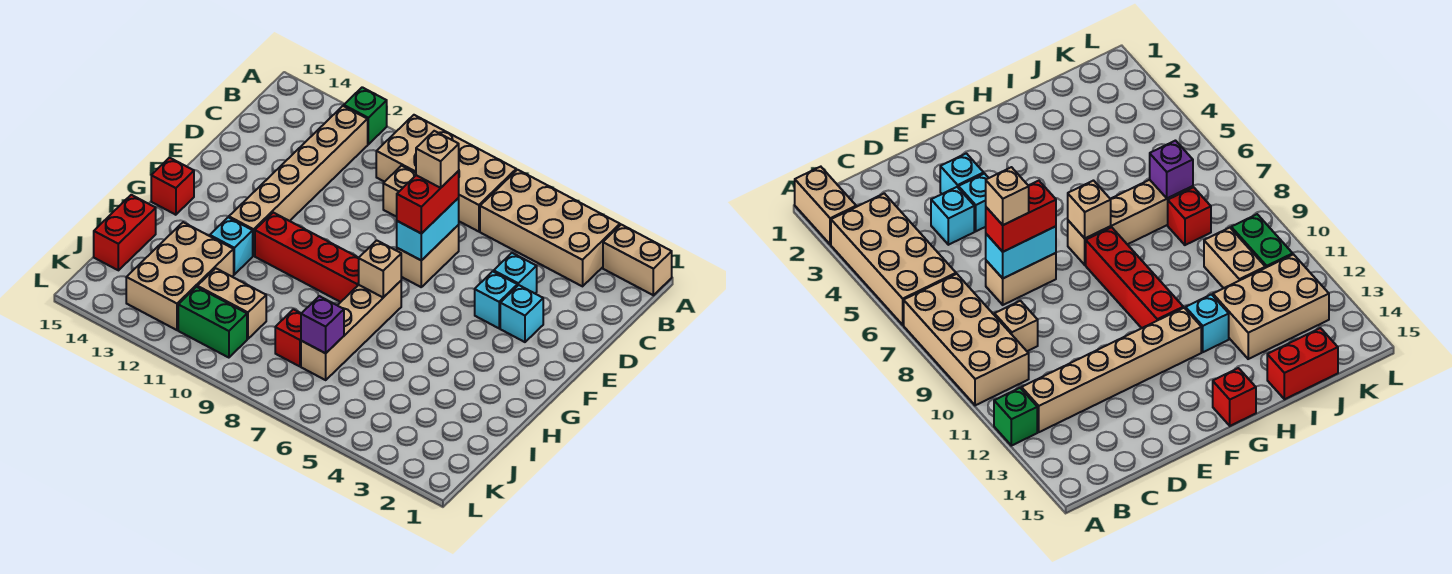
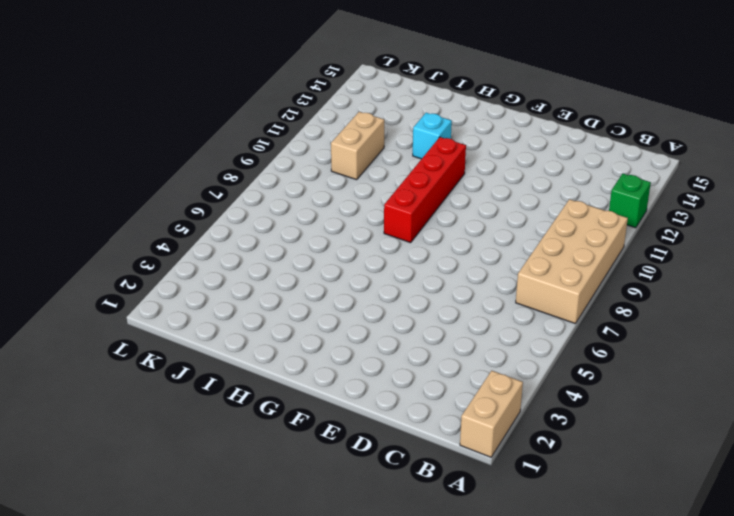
none -> tan brick A3:B6 level 1
none -> tan brick B12:G12 level 1
none -> tan brick C9 level 1

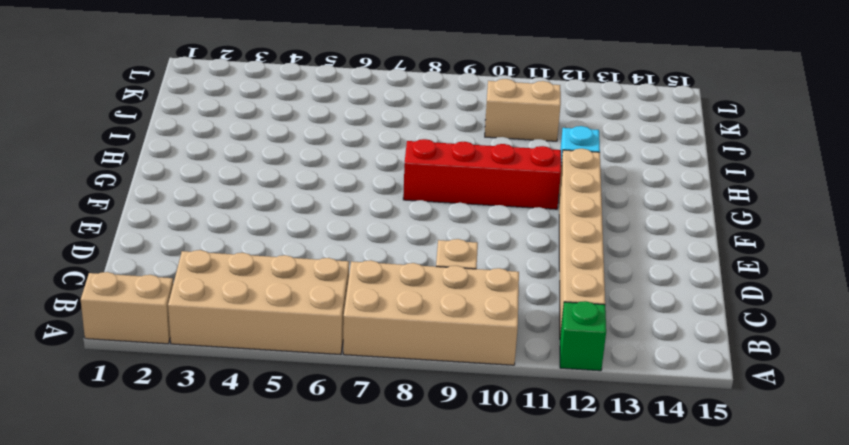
none -> cyan brick D4 level 1
none -> tan brick D7:E7 level 1
none -> cyan brick E3 level 1

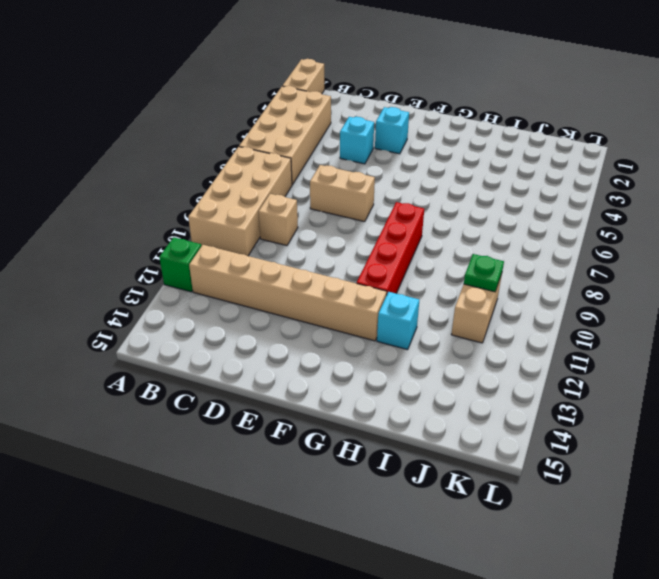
green plate J10 level 2 -> none
none -> cyan brick E4 level 1
none -> tan brick G7:J7 level 1
none -> red brick G15 level 1

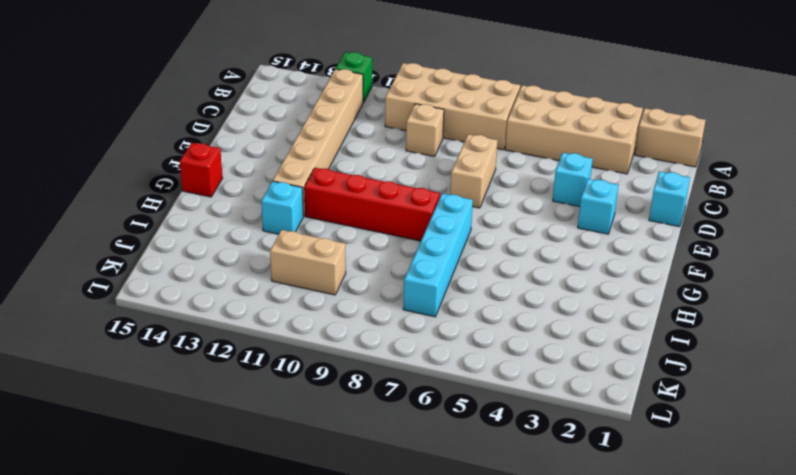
cyan brick D1 level 1 -> cyan brick E4 level 1
cyan brick G7:J7 level 1 -> tan brick G7:J7 level 1
none -> tan brick I12:K13 level 1
none -> red brick I15:J15 level 1
none -> red brick J8 level 1

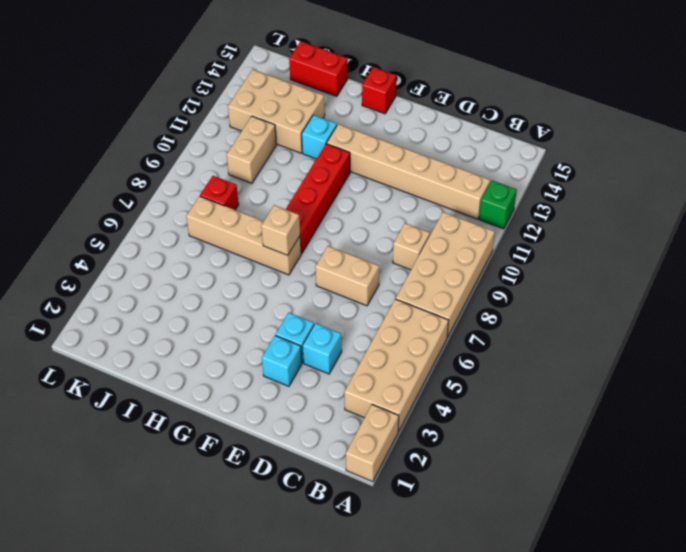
none -> green brick K10:K11 level 1
none -> cyan brick D7:E7 level 2
none -> purple brick J7 level 2

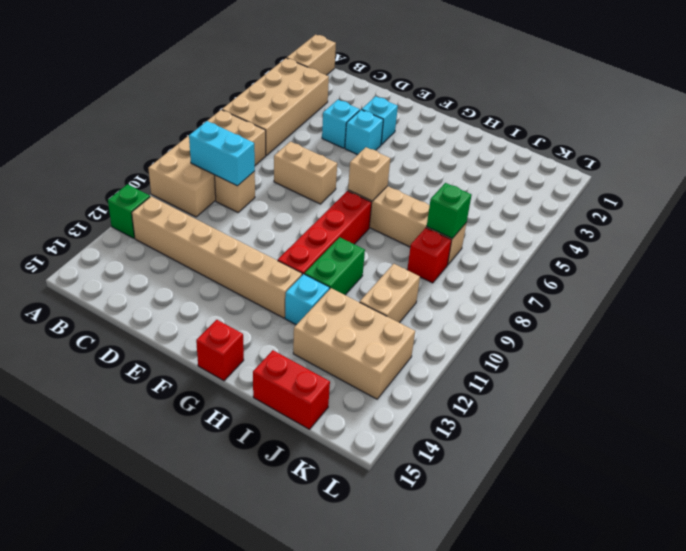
cyan brick B9:C9 level 2 -> cyan brick D7:E7 level 2
green brick H10:H11 level 1 -> green brick K10:K11 level 1
green brick J7 level 2 -> purple brick J7 level 2
none -> red brick D7:E7 level 3
none -> tan brick D7 level 4

